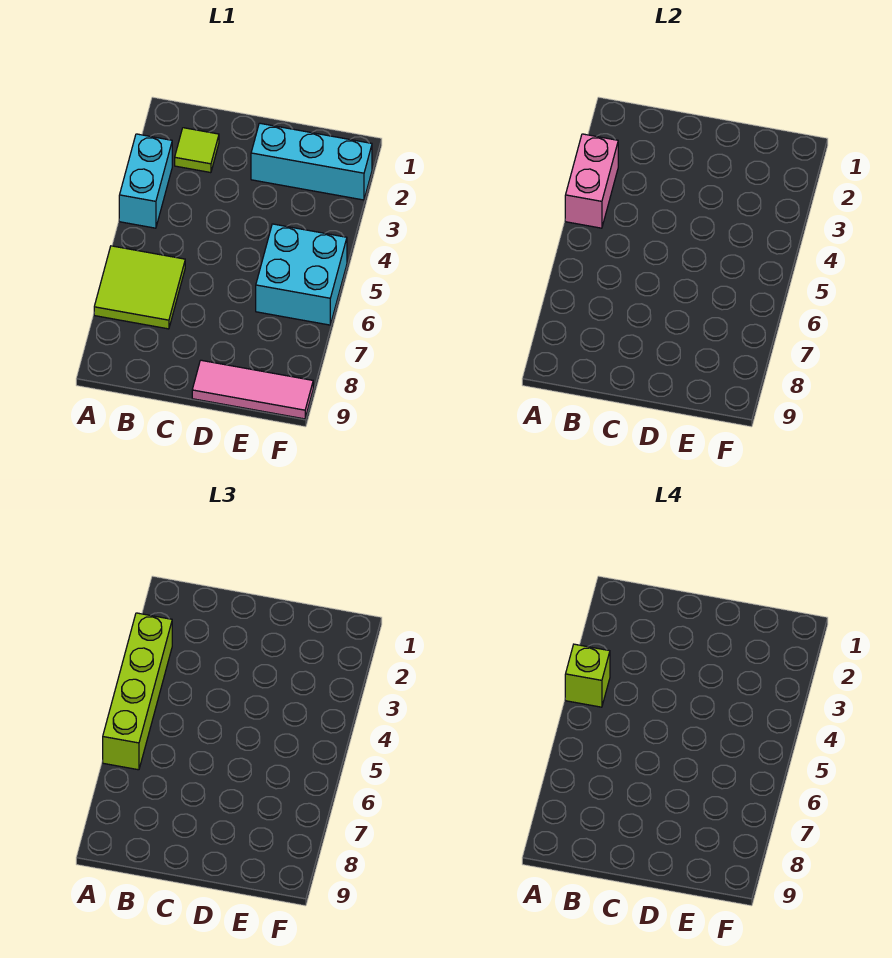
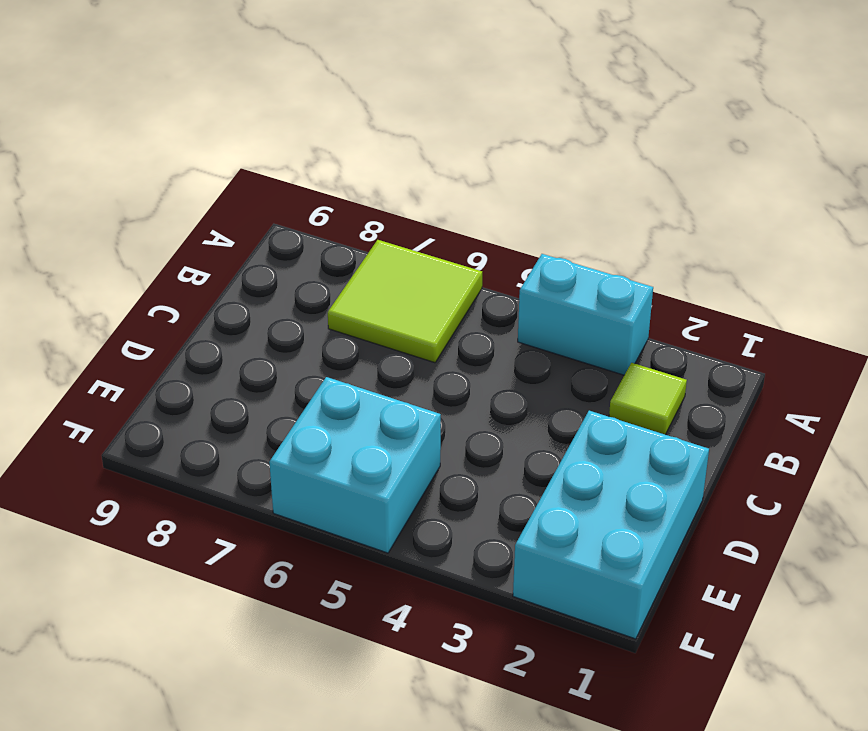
cyan brick D1:F2 level 1 -> cyan brick D2:F2 level 1
none -> pink tile D9:F9 level 1
none -> pink brick A3:A4 level 2

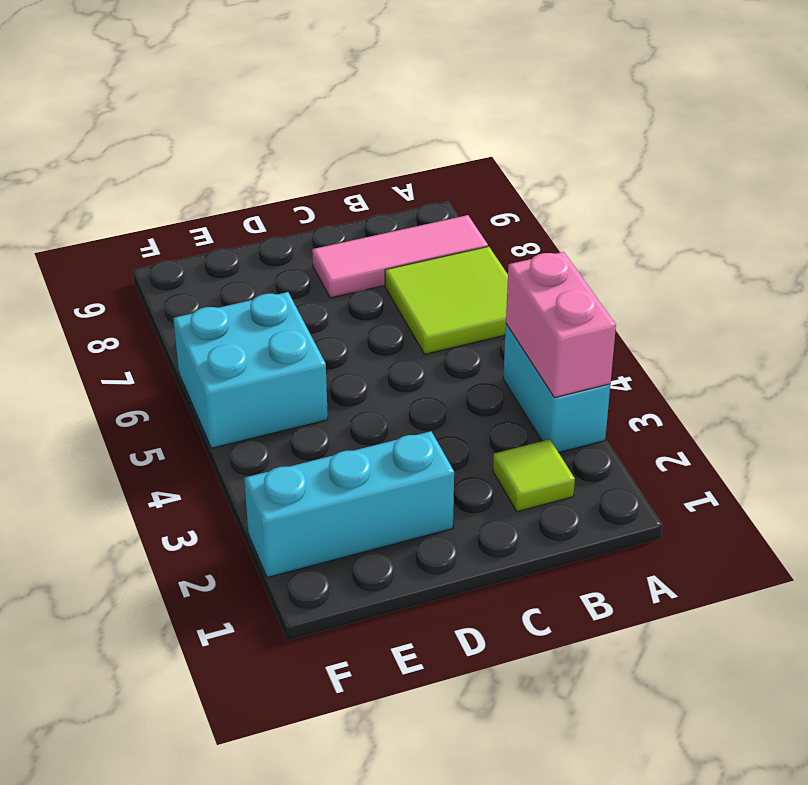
pink tile A8:C8 level 1 -> pink tile D9:F9 level 1
none -> lime brick A3:A6 level 3
none -> lime brick A4 level 4

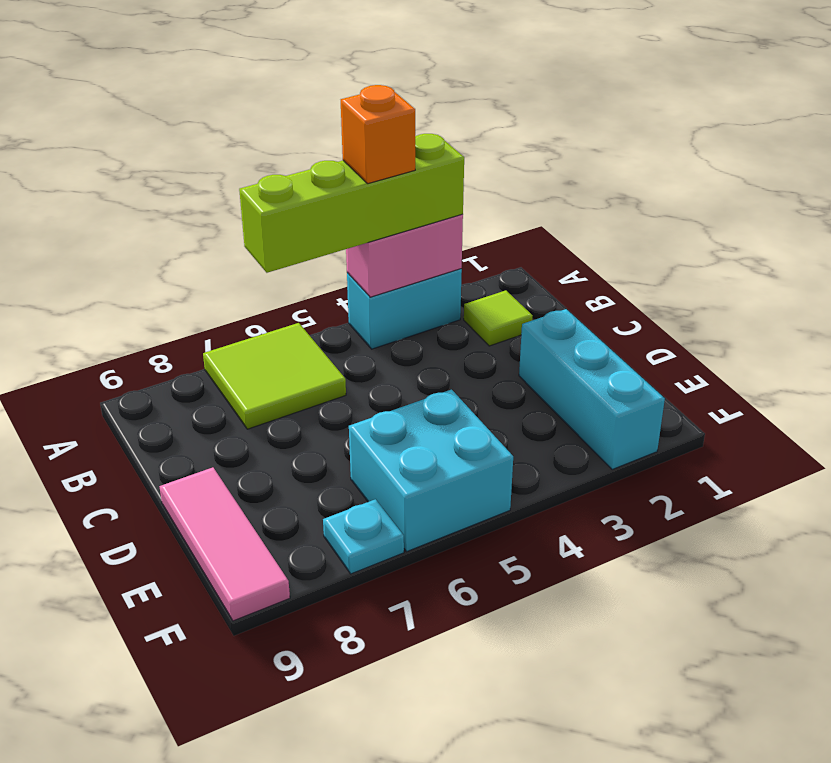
orange brick A4 level 4 -> lime brick A4 level 4
cyan plate F7 level 1 -> none

